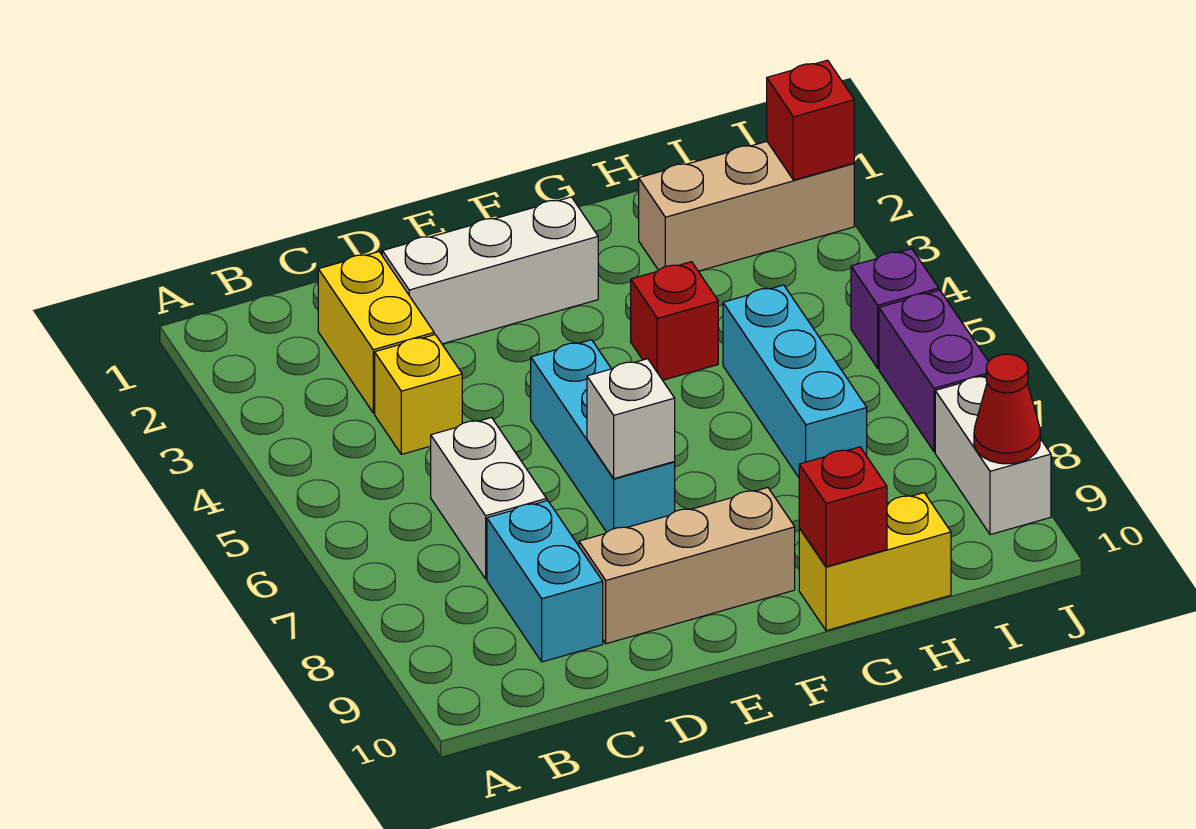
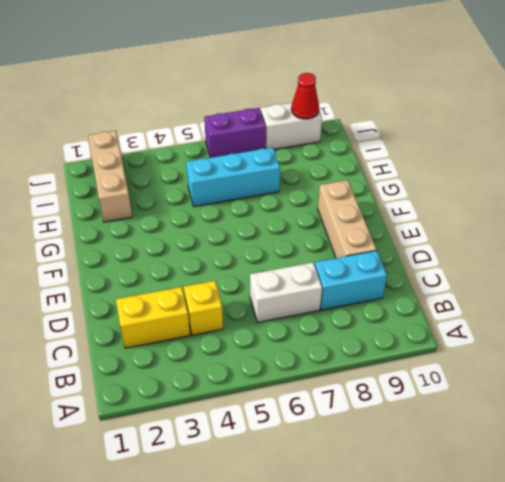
none -> white brick D2:F2 level 1
none -> cyan brick E5:E7 level 1
none -> red brick G4 level 1

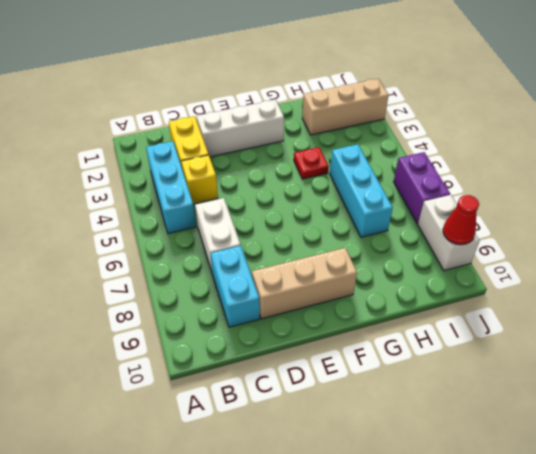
cyan brick B3:B5 level 1 -> cyan brick E5:E7 level 1
red plate G4 level 1 -> red brick G4 level 1
none -> yellow brick G10:H10 level 1
none -> purple brick J5 level 1
none -> white brick E7 level 2

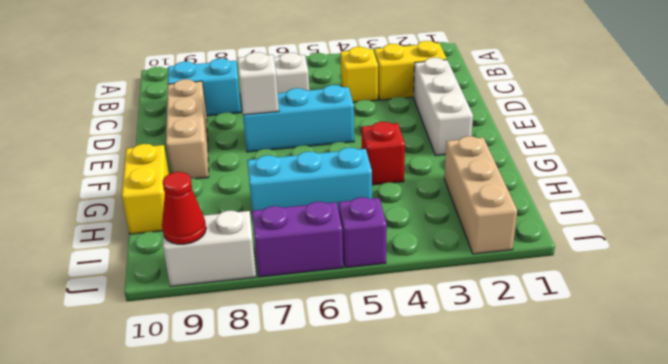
none -> red brick G10 level 2
none -> red brick J2 level 2

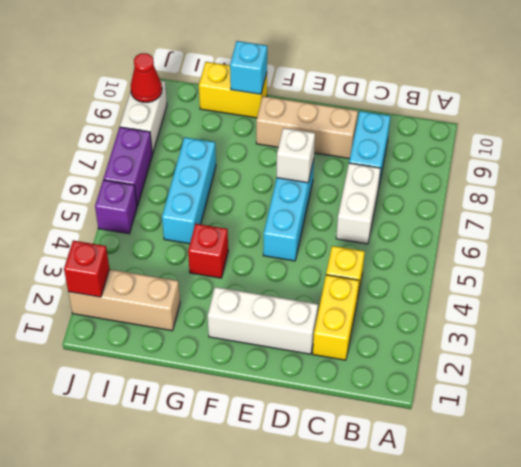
cyan brick G10 level 2 -> red brick G10 level 2

